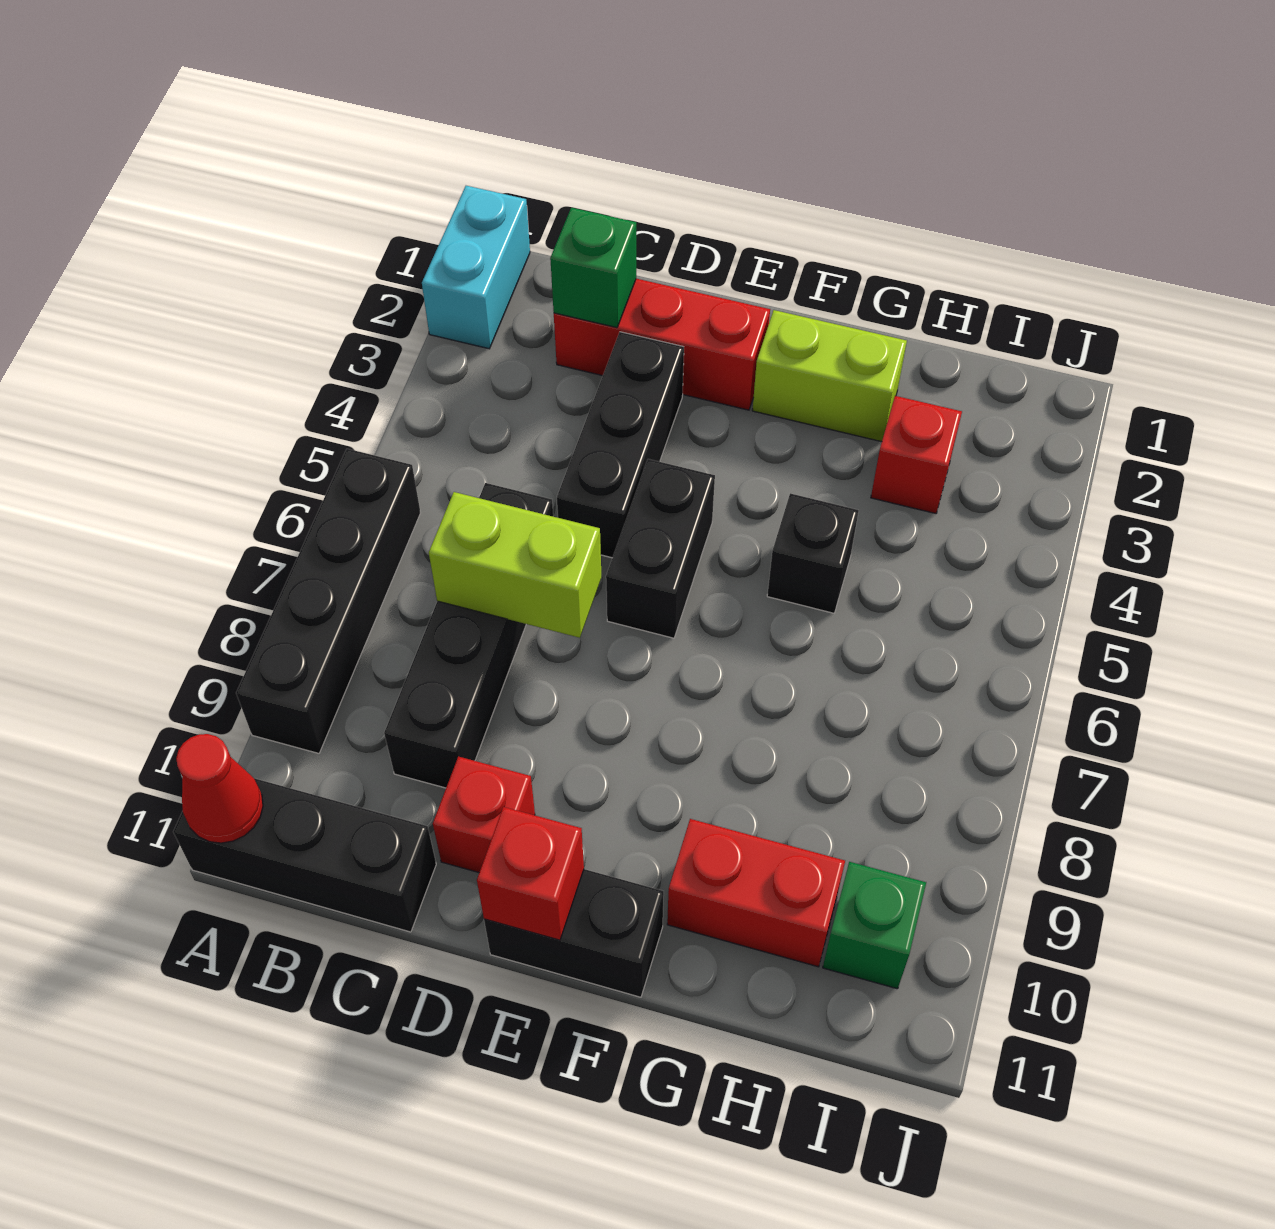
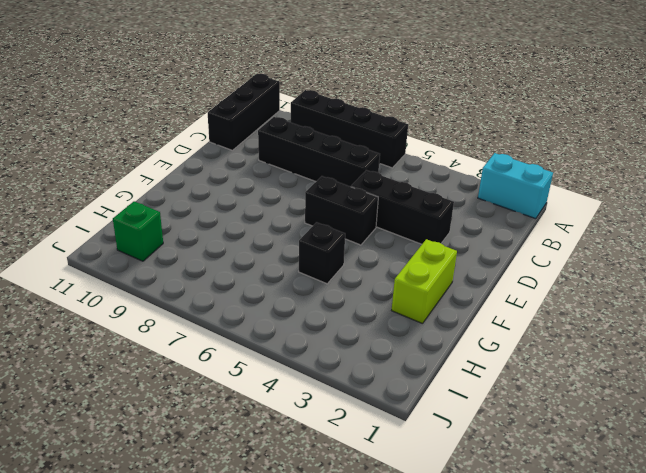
none -> red brick C2:E2 level 1
none -> red brick D10 level 1
none -> black brick E11:F11 level 1

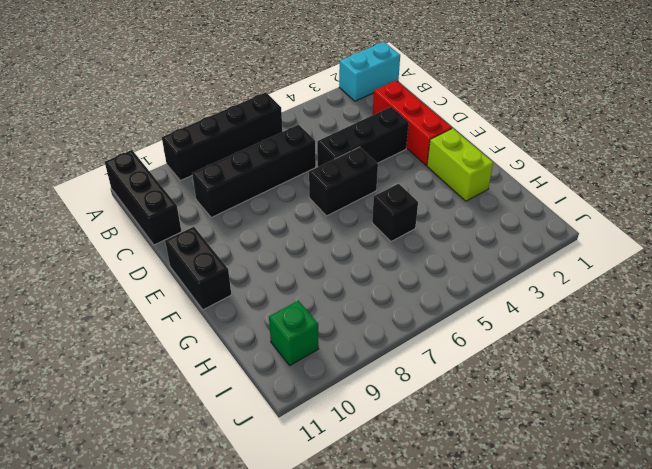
none -> red brick D10 level 1
none -> red brick G10:H10 level 1
none -> red brick H3 level 1

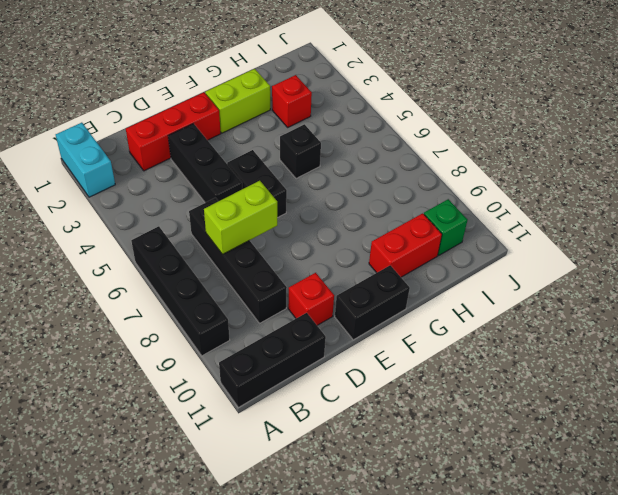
none -> red cone A11 level 2
none -> green brick C2 level 2
none -> red brick E11 level 2

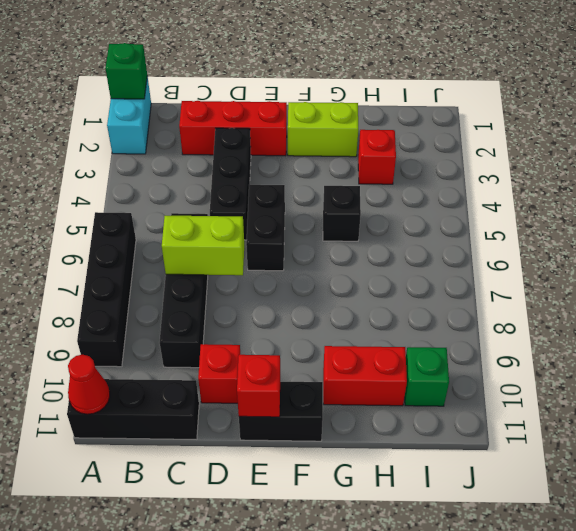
green brick A1 level 2 -> green brick C2 level 2

